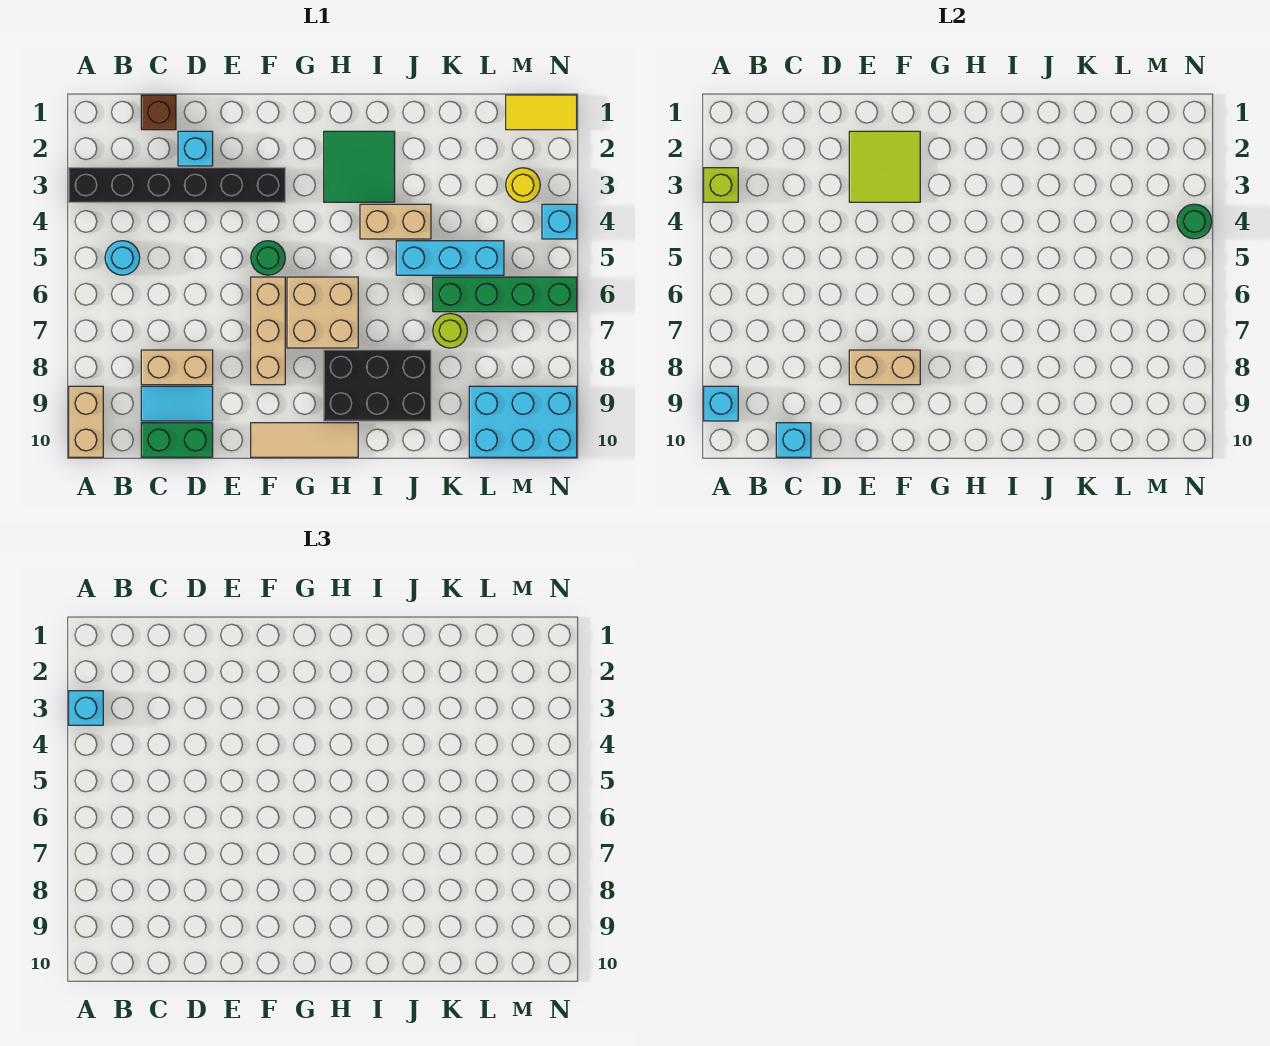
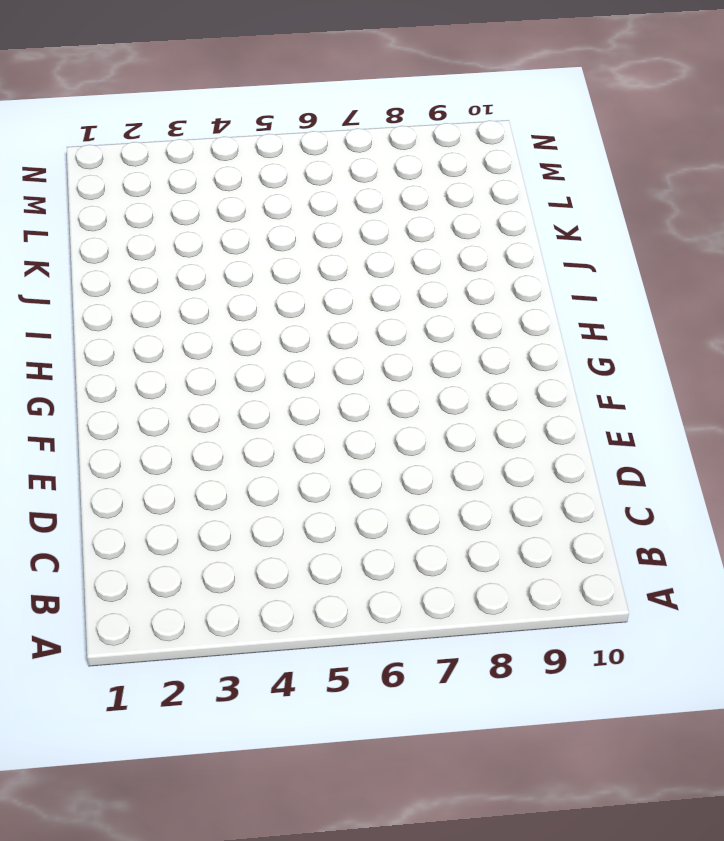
none -> black brick A3:F3 level 1
none -> tan brick A9:A10 level 1
none -> cyan round brick B5 level 1

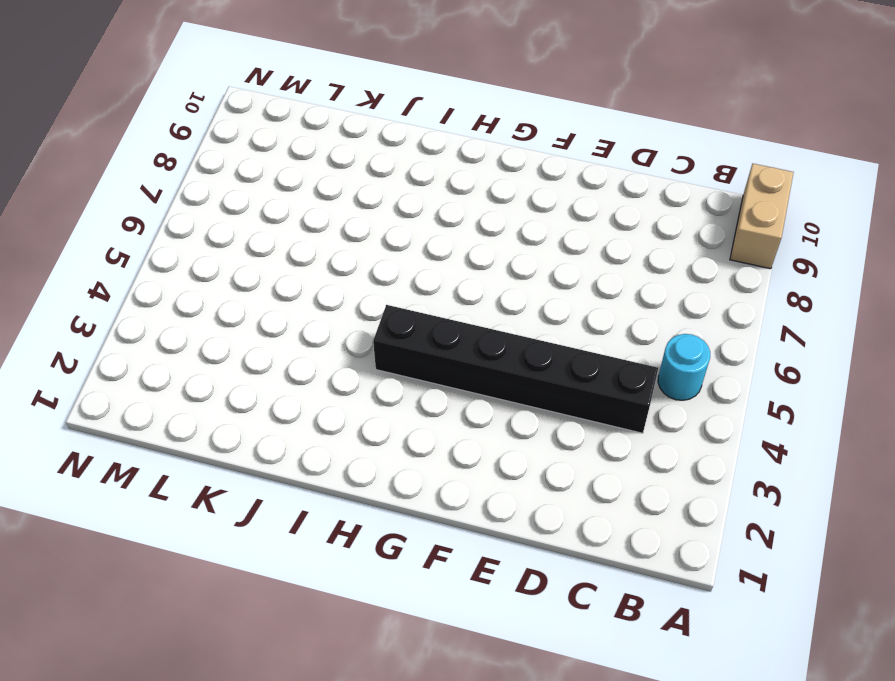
black brick C4:H4 level 1 -> black brick A3:F3 level 1
none -> brown brick C1 level 1
none -> tan brick C8:D8 level 1
none -> cyan tile C9:D9 level 1

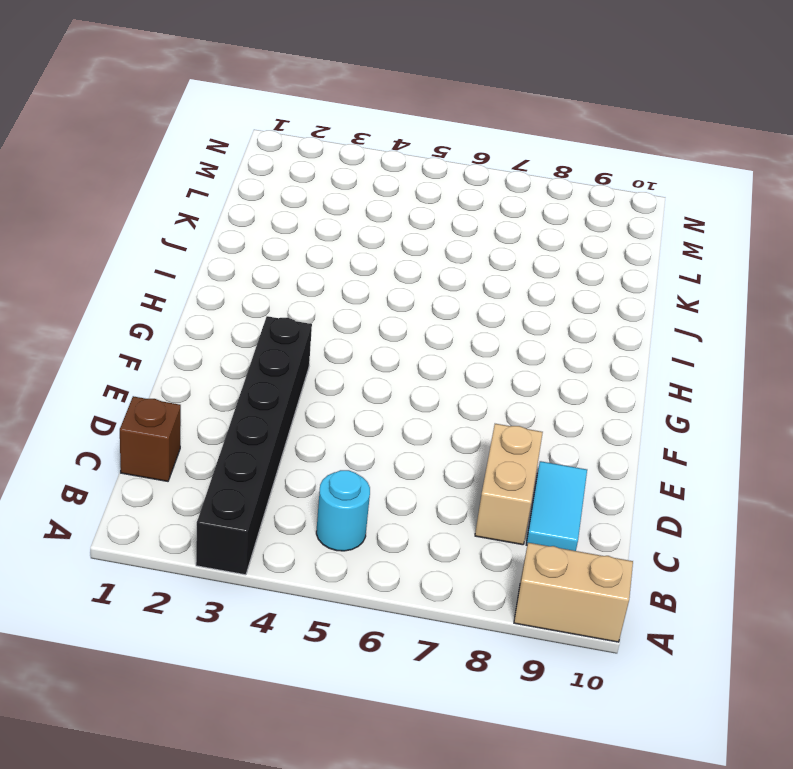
none -> green brick C10:D10 level 1
none -> cyan brick D2 level 1
none -> green round brick F5 level 1

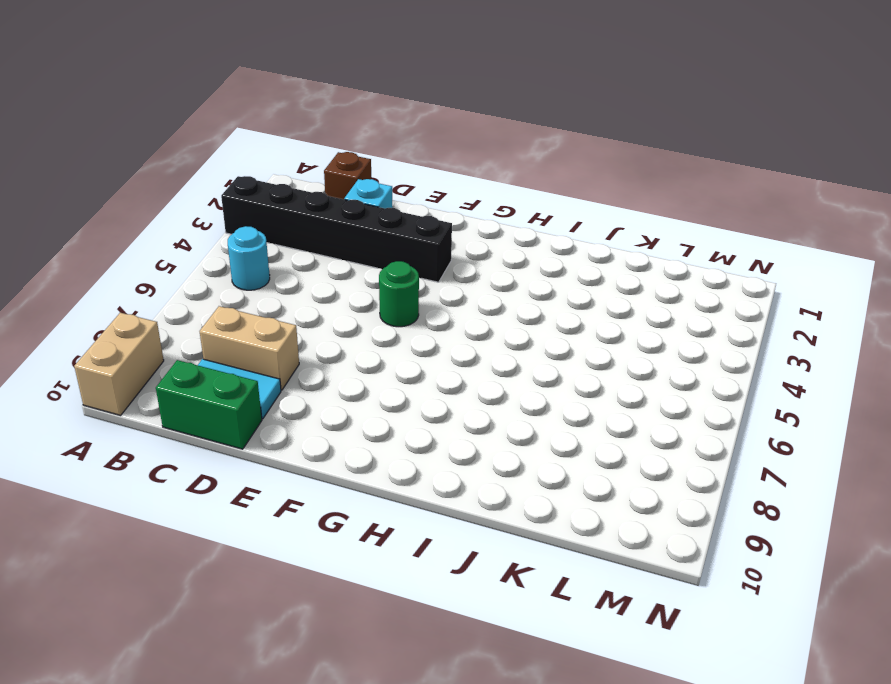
none -> tan brick F6:F8 level 1
none -> tan tile F10:H10 level 1
none -> tan brick G6:H7 level 1

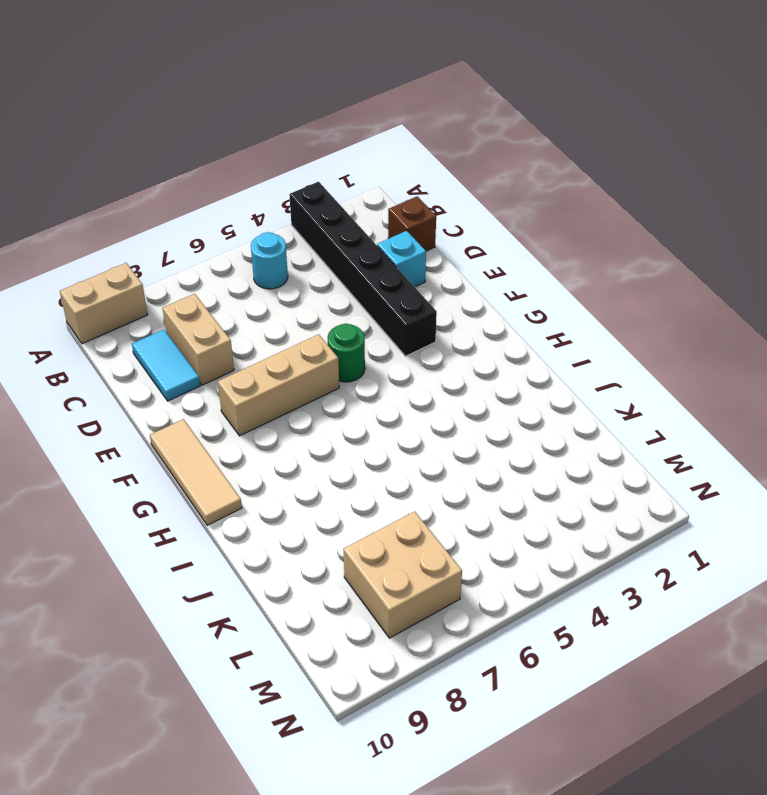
tan brick L7:M8 level 1 -> tan brick G6:H7 level 1
none -> green brick C10:D10 level 1
none -> green tile H2:I3 level 1
none -> black brick H8:J9 level 1

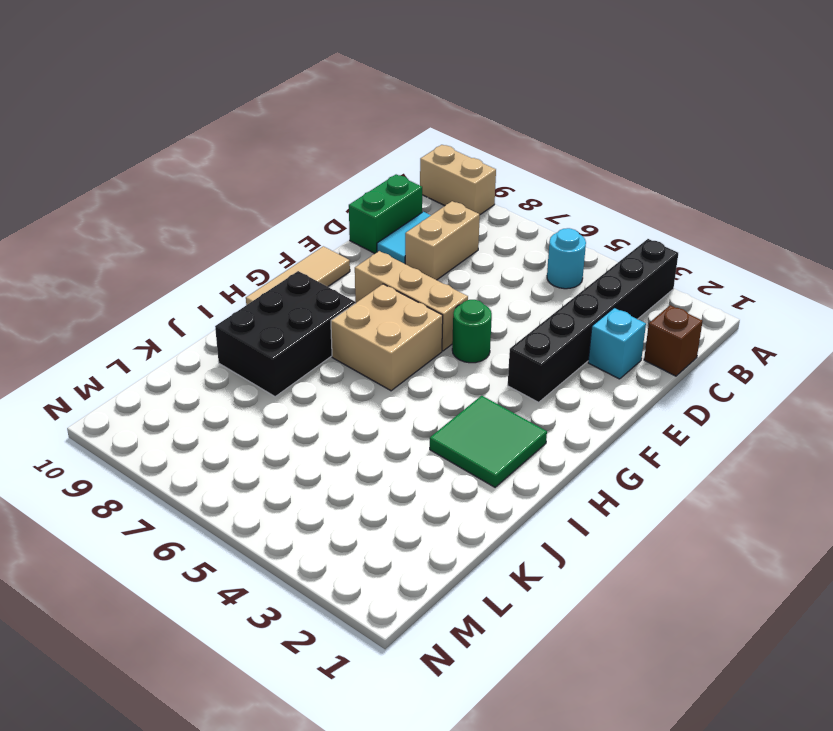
none -> tan brick I4:J4 level 1
none -> cyan brick J5:L5 level 1
none -> green brick K6:N6 level 1

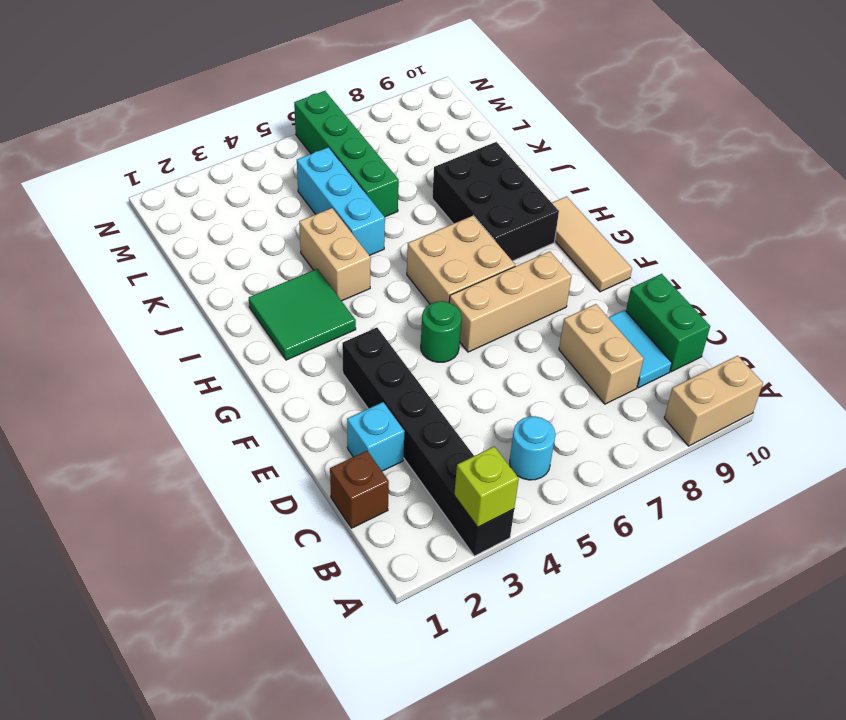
none -> lime round brick K7 level 1
none -> cyan brick L9:N10 level 1
none -> yellow tile M1:N1 level 1

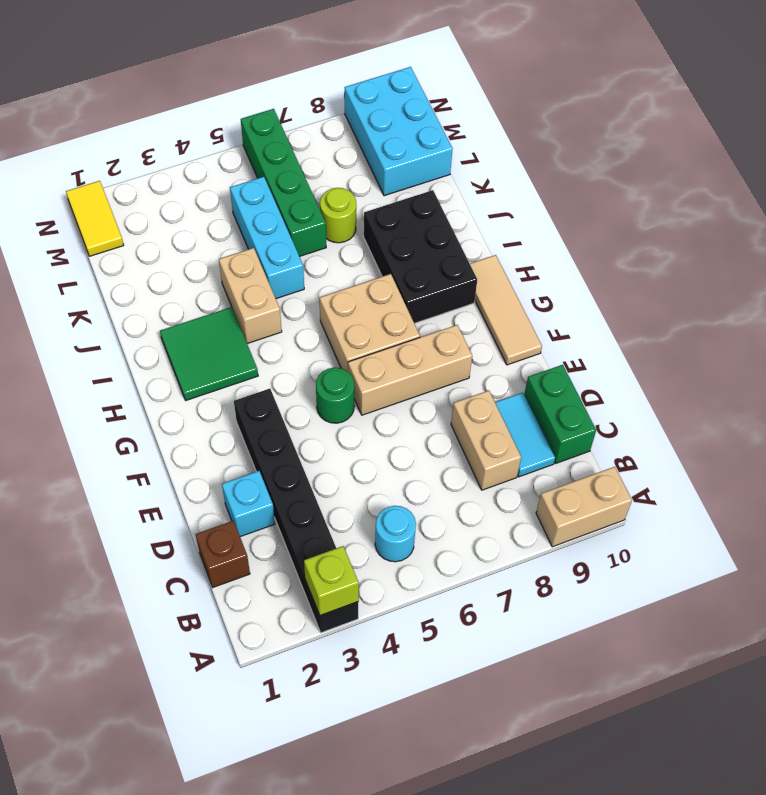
none -> yellow round brick M3 level 1
none -> cyan brick N4 level 1
none -> cyan brick A9 level 2

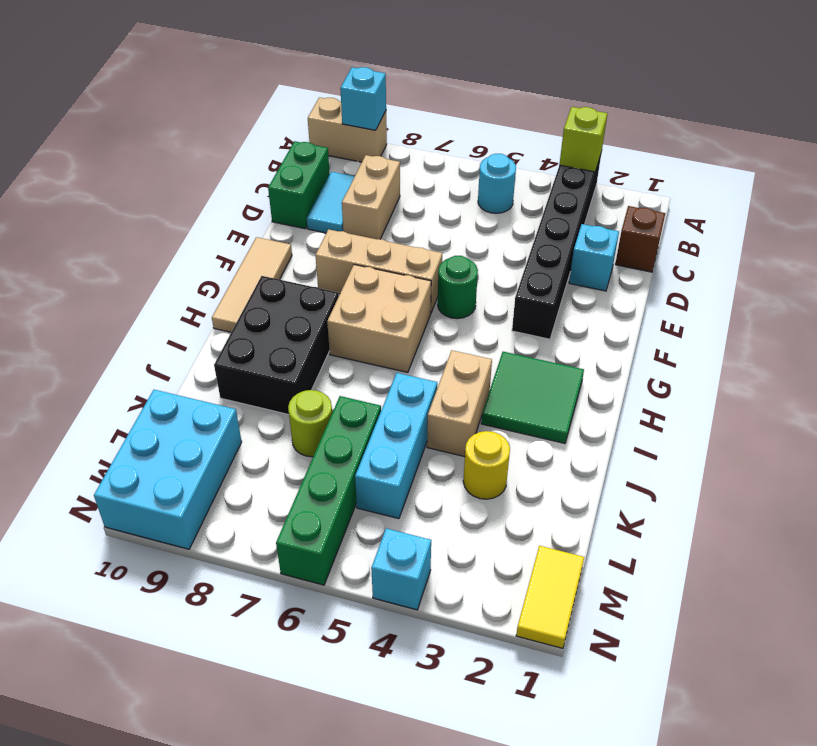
yellow round brick K3 level 1 -> yellow round brick M3 level 1
none -> cyan brick C10 level 2
none -> lime tile E2:F3 level 2
none -> tan brick E8:F8 level 2

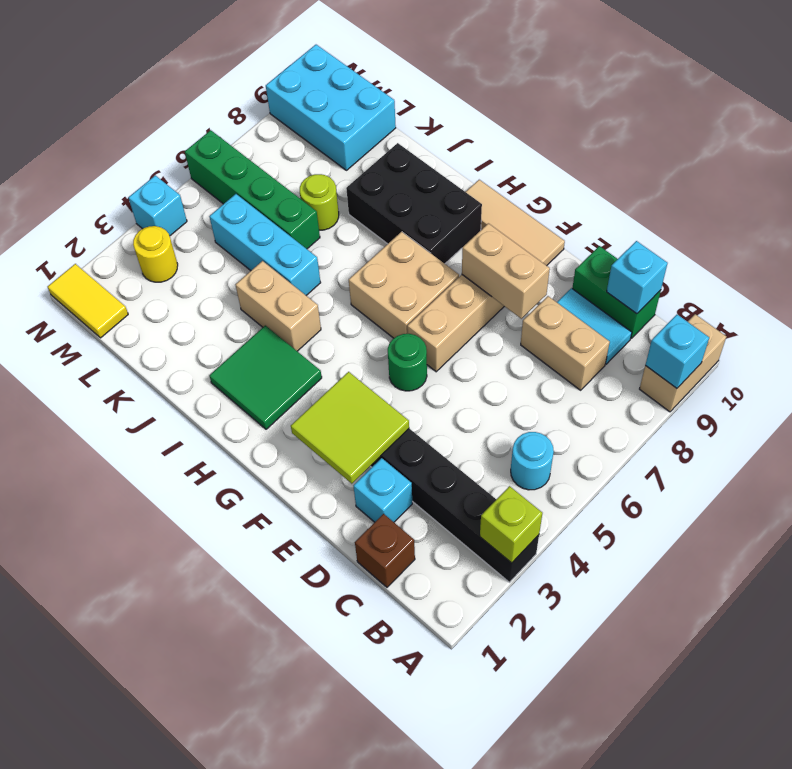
none -> green round brick N4 level 2
none -> cyan brick A3 level 3

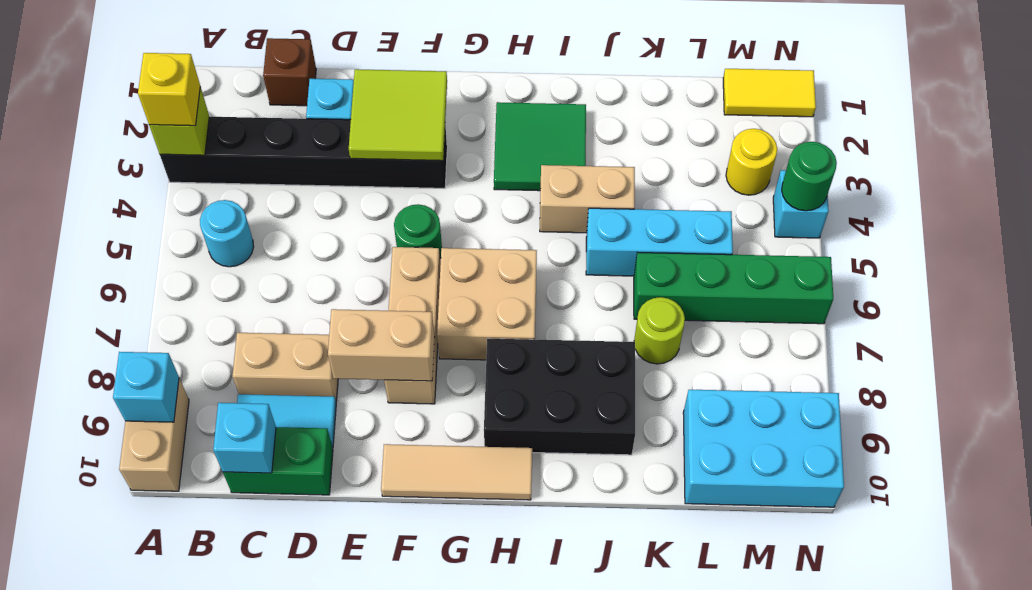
yellow brick A3 level 3 -> cyan brick A3 level 3

